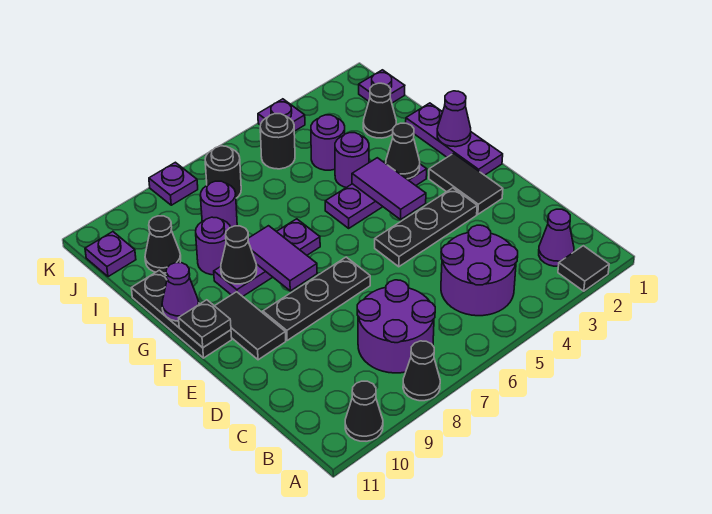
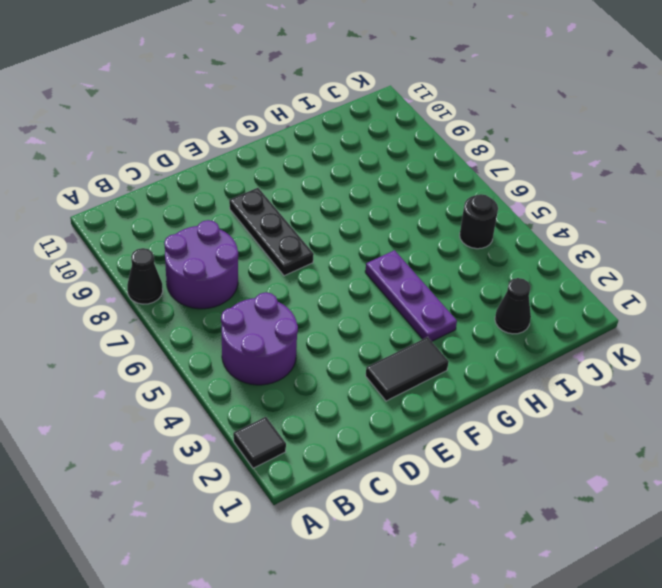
none -> black cone A10 level 1
none -> purple cone B2 level 1
none -> black plate E3:E5 level 1
none -> black tile E10:F10 level 1

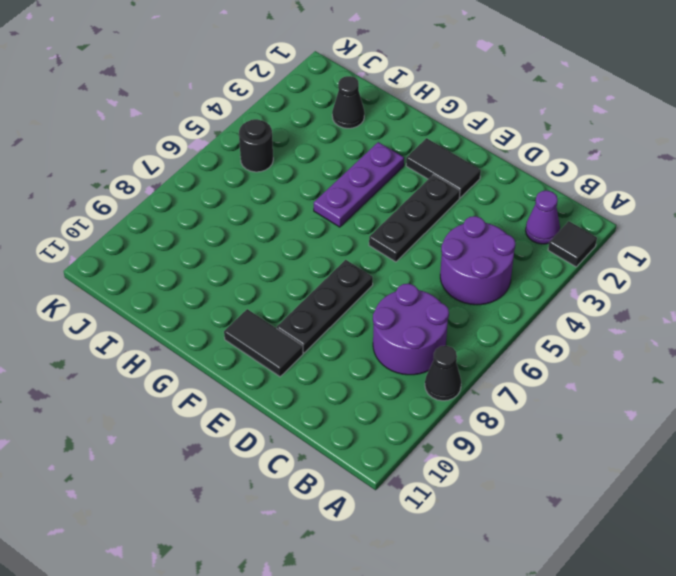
none -> black cone A10 level 1
none -> purple plate F1:H1 level 1
none -> black plate F11:H11 level 1
none -> purple plate G7:G9 level 1

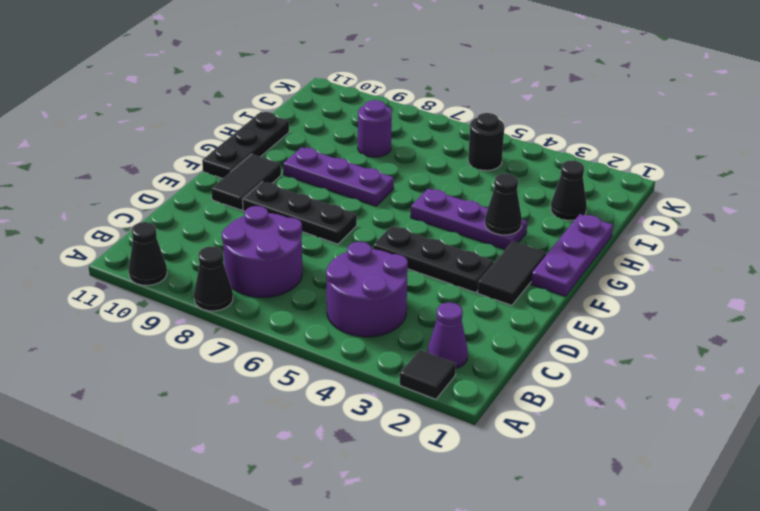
none -> purple round brick H4 level 1
none -> purple round brick H9 level 1
none -> purple round brick I4 level 1
none -> black cone I10 level 1

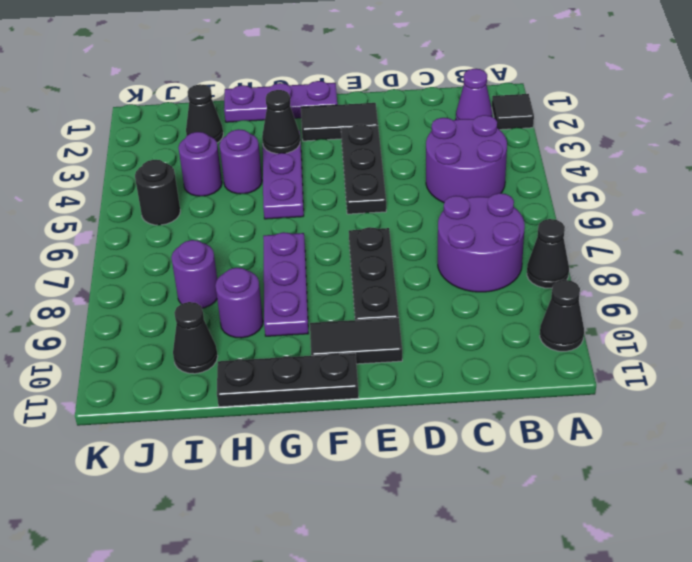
none -> purple plate J1 level 1
none -> black round brick J7 level 1
none -> purple plate J11 level 1
none -> purple plate K4 level 1

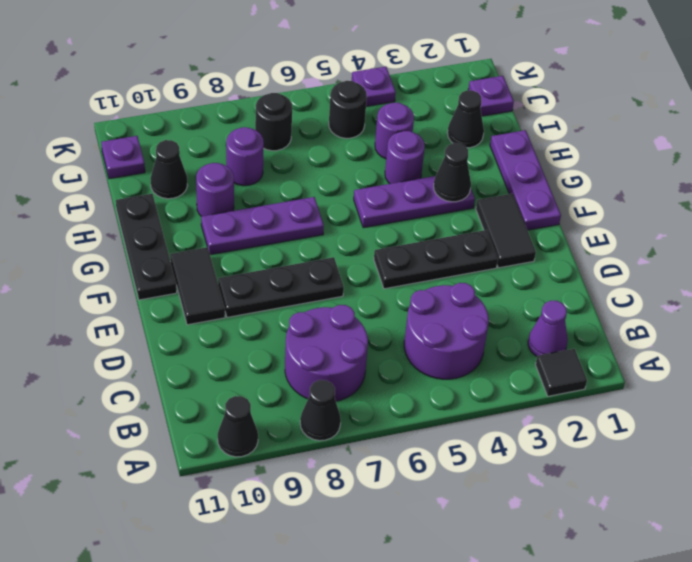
none -> purple plate K8 level 1
none -> purple tile F4:G4 level 2
none -> purple tile F8:G8 level 2
none -> black plate F11 level 2

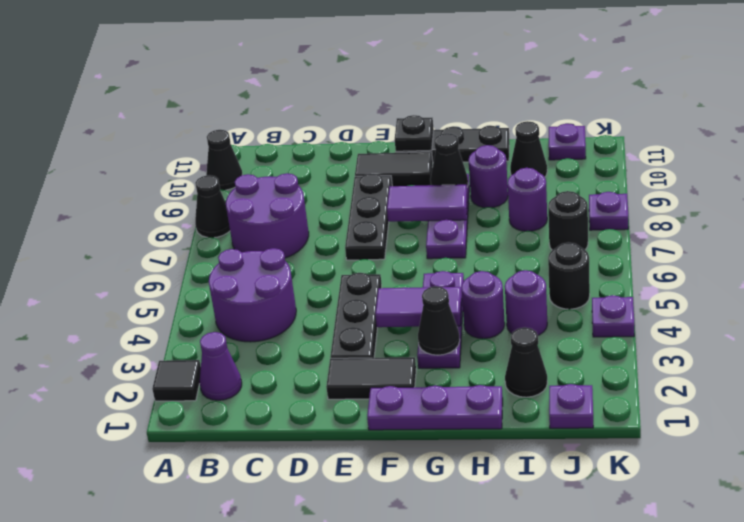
none -> purple cone G1 level 2
none -> purple cone G11 level 2

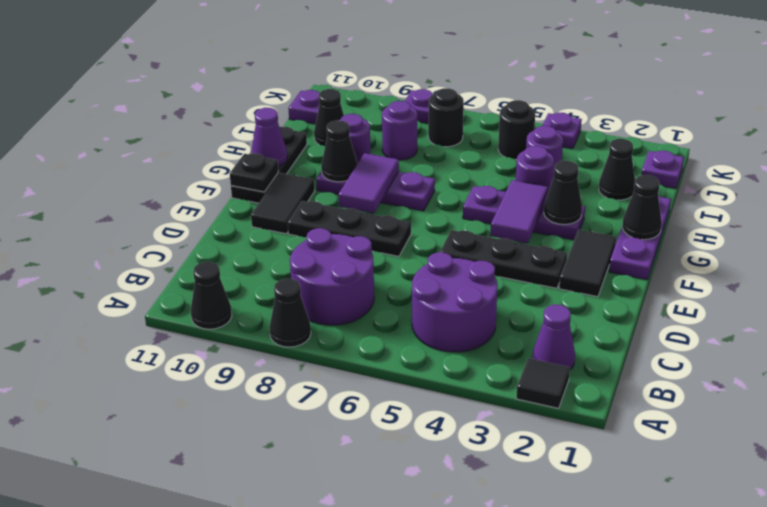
black cone G1 level 2 -> purple cone G1 level 2

